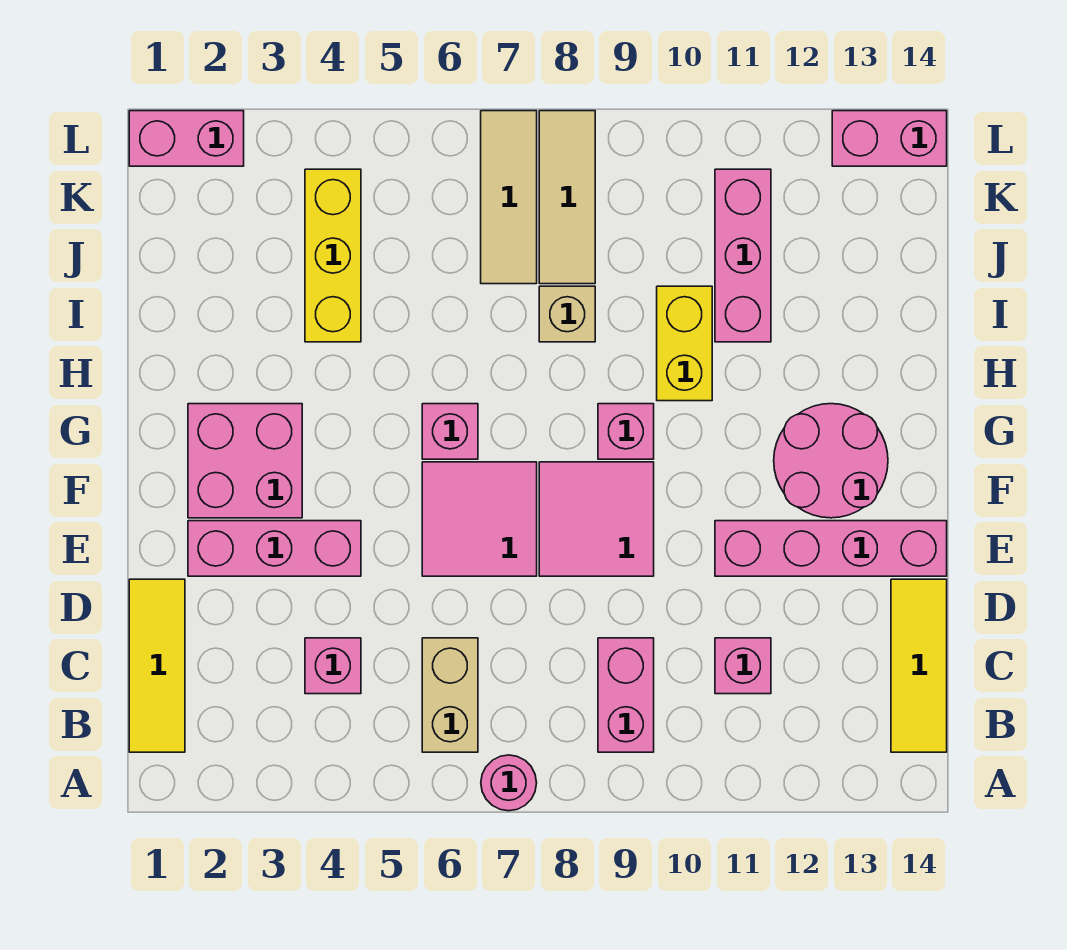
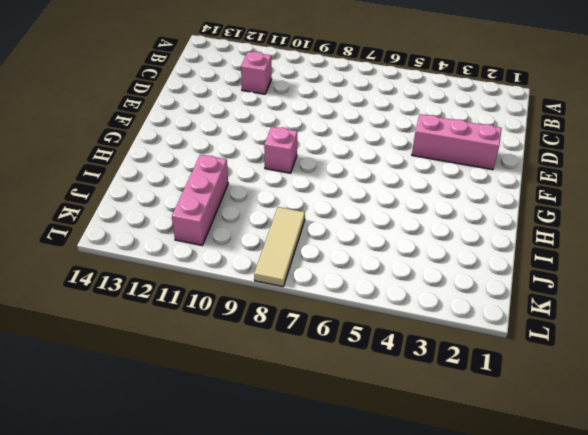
none -> pink round brick A7 level 1
none -> yellow tile B1:D1 level 1
none -> tan brick B6:C6 level 1

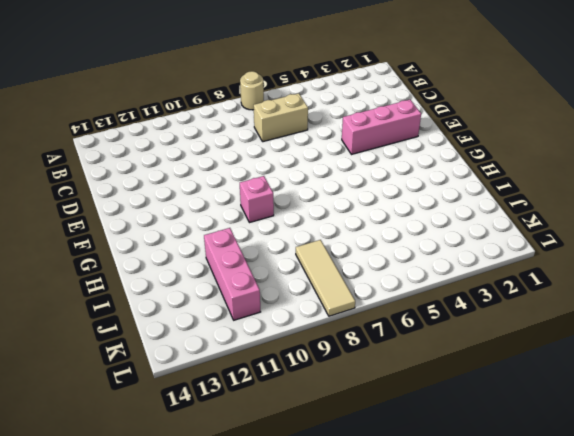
tan round brick A7 level 1 -> pink round brick A7 level 1
tan brick C6:C7 level 1 -> tan brick B6:C6 level 1
none -> yellow tile B1:D1 level 1
none -> pink brick B9:C9 level 1
none -> yellow tile B14:D14 level 1

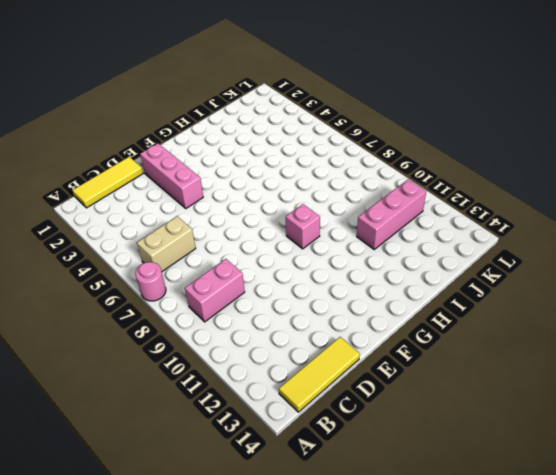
none -> pink brick C4 level 1
none -> pink brick C11 level 1
none -> pink tile E6:F7 level 1

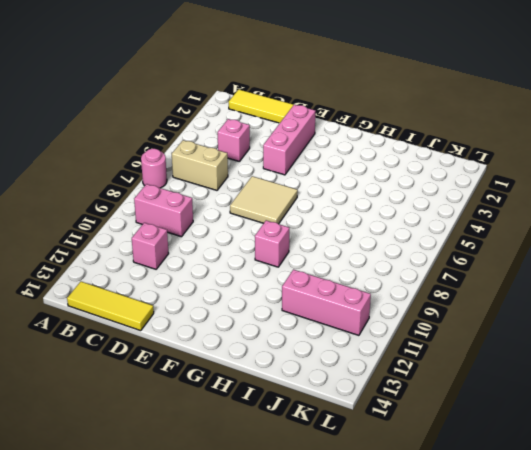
tan tile E6:F7 level 1 -> pink tile E6:F7 level 1
none -> pink tile E8:F9 level 1
none -> pink brick E11:E14 level 1
none -> pink brick F2:G3 level 1

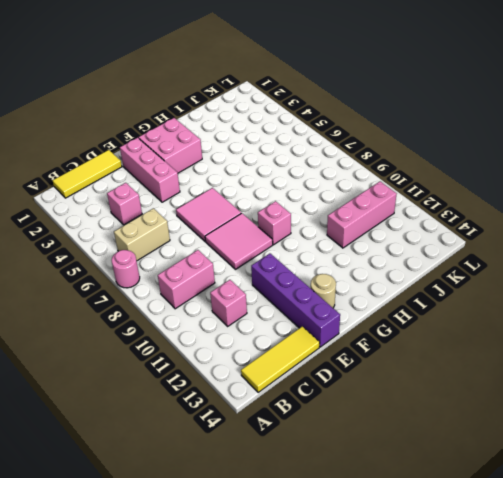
purple brick E11:E14 level 1 -> pink brick E11:E14 level 1
tan round brick F13 level 1 -> pink round brick F12:G13 level 1
none -> pink brick G6 level 1
none -> yellow brick H10:I10 level 1
none -> yellow brick I4:K4 level 1

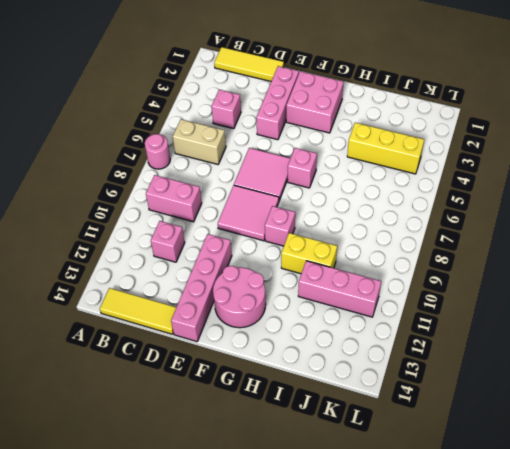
none -> tan brick I8 level 1
none -> tan tile J7:L7 level 1
none -> tan tile J8:L8 level 1

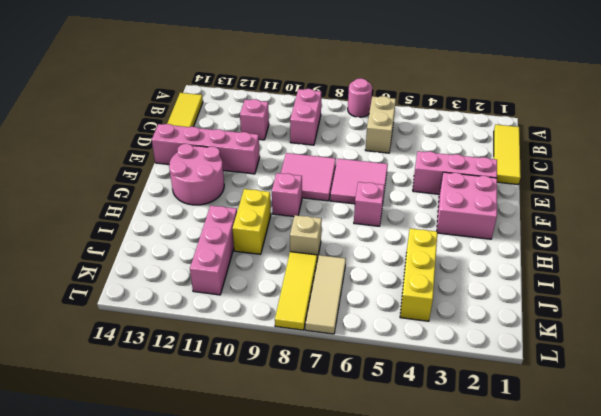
yellow tile J8:L8 level 1 -> tan tile J8:L8 level 1
none -> pink brick C4 level 1
none -> pink brick L1:L2 level 1
none -> pink brick L13:L14 level 1

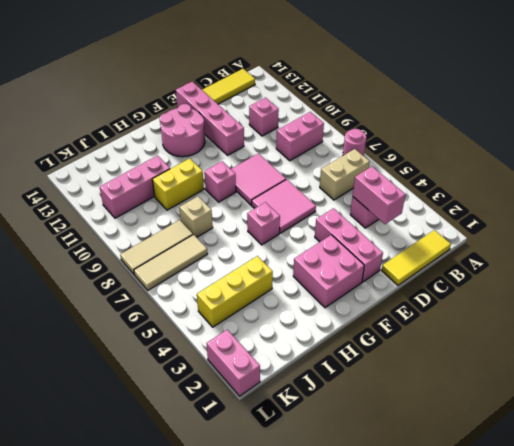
pink brick C3:C4 level 2 -> pink brick L13:L14 level 1

